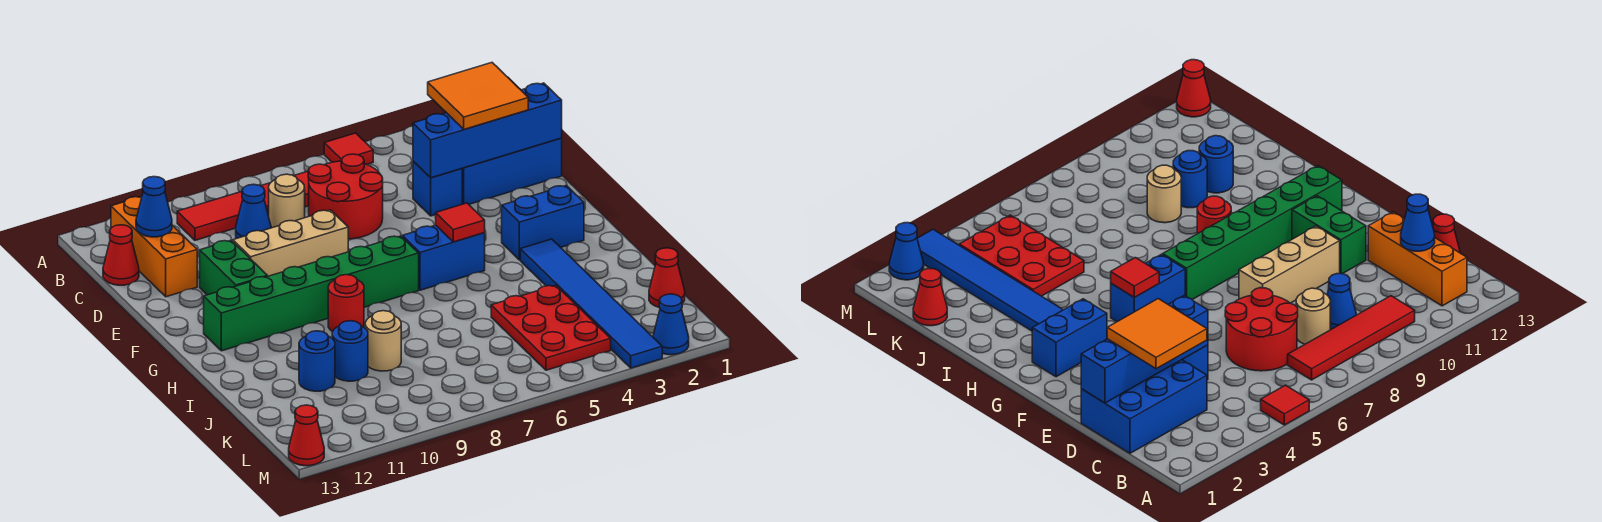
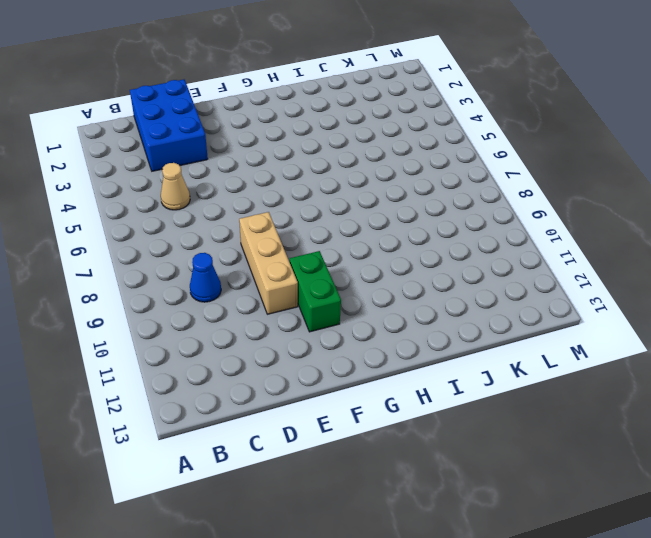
tan cone C5 level 1 -> none
green brick F10:F11 level 1 -> green brick E11:F11 level 1
none -> red tile A5 level 1
none -> red tile B7:B10 level 1
none -> orange brick B12:D12 level 1

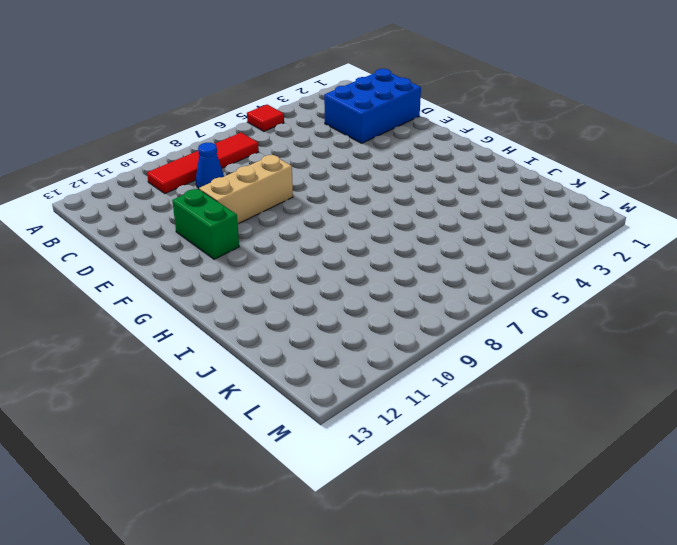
none -> orange brick B12:D12 level 1
none -> red round brick C6:D7 level 1
none -> tan round brick C8 level 1

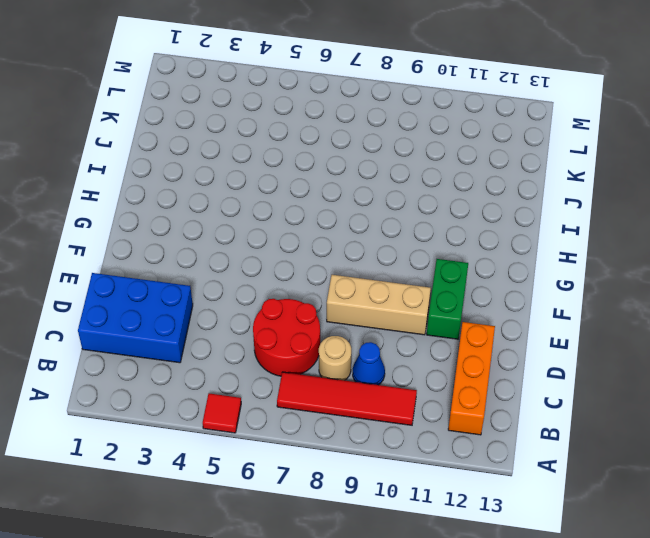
none -> red cone C13 level 1
none -> blue brick D4 level 1
none -> blue brick G2:G3 level 1

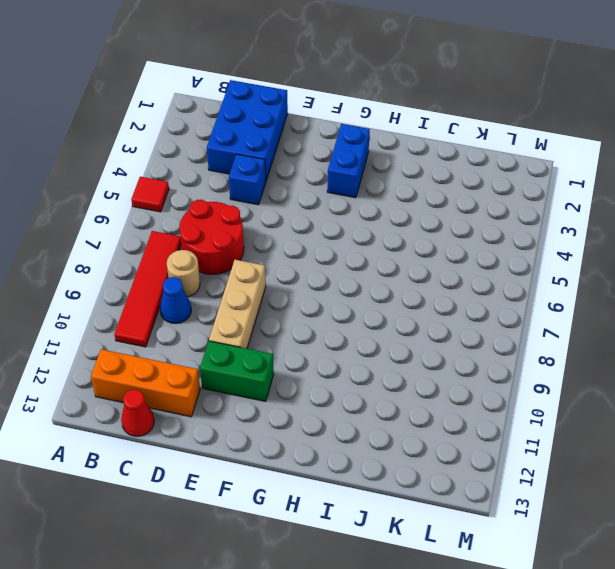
none -> blue brick G5:G6 level 1
none -> green brick G7:G12 level 1
none -> blue tile H3:M3 level 1

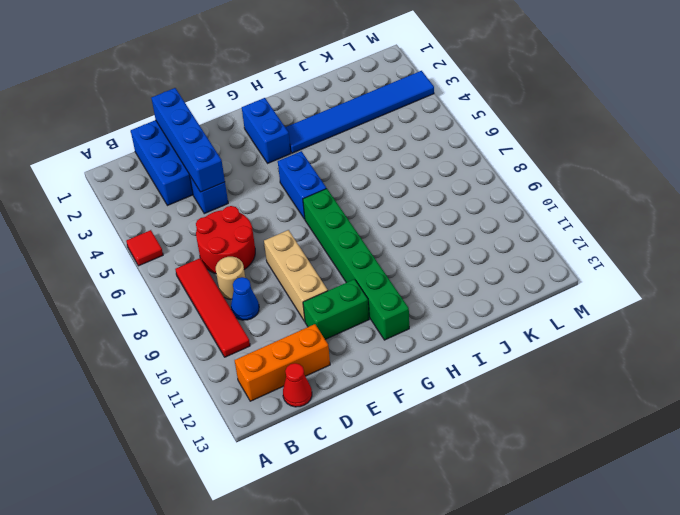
none -> red round brick H9 level 1
none -> red plate J4:L5 level 1
none -> tan round brick J9 level 1

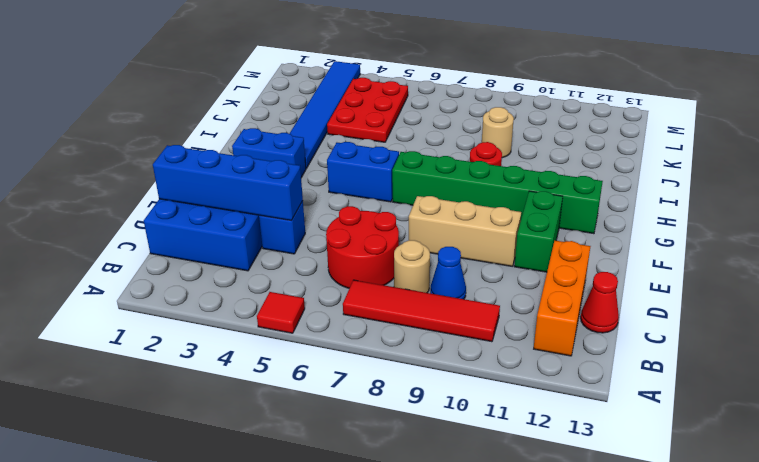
none -> blue round brick J10 level 1
none -> blue round brick J11 level 1
none -> red cone K1 level 1

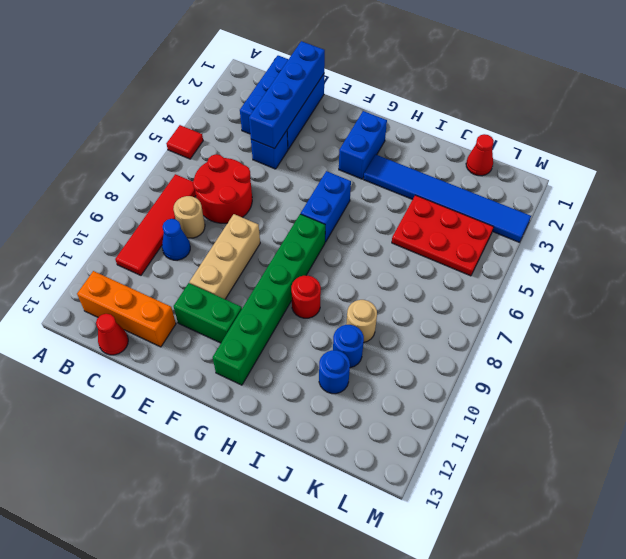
none -> blue cone M2 level 1
none -> red cone M13 level 1
none -> blue cone C12 level 2

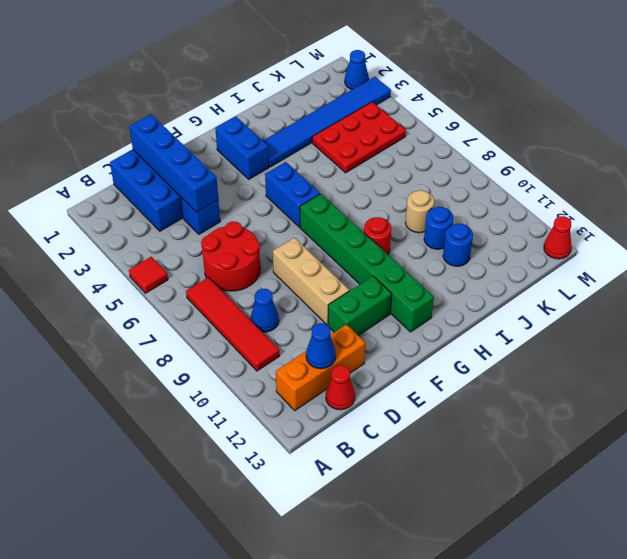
none -> tan round brick C8 level 1
none -> red cone K1 level 1
none -> red tile G5 level 2

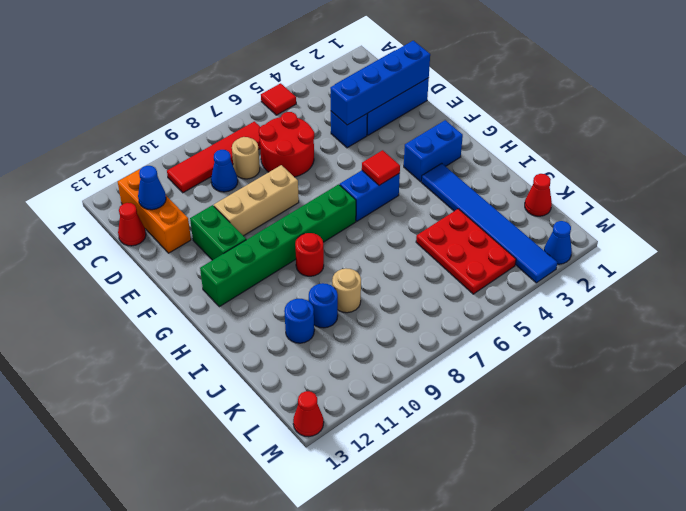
none -> orange tile C2:D3 level 3

